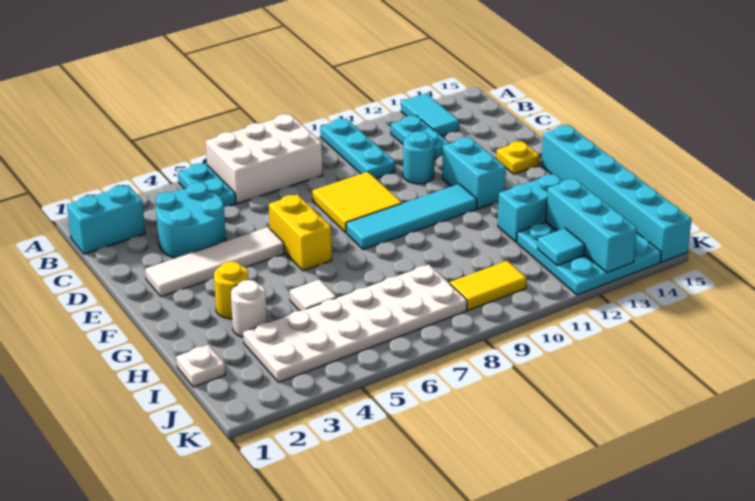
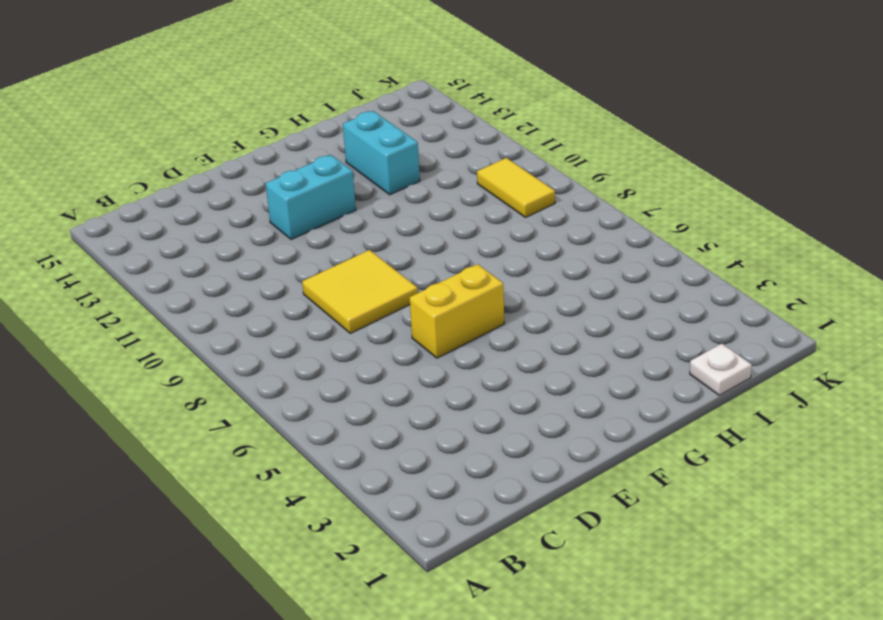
none -> cyan plate A5:B5 level 1
none -> white brick A6:B8 level 1
none -> cyan plate A10:C10 level 1

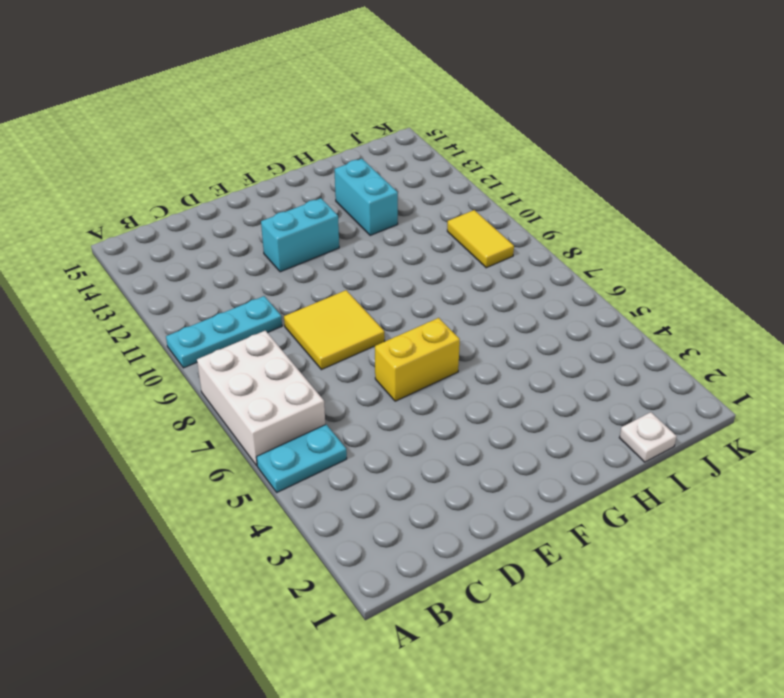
none -> cyan tile A13:B13 level 1
none -> cyan brick B1:B2 level 1
none -> cyan plate B12:C12 level 1

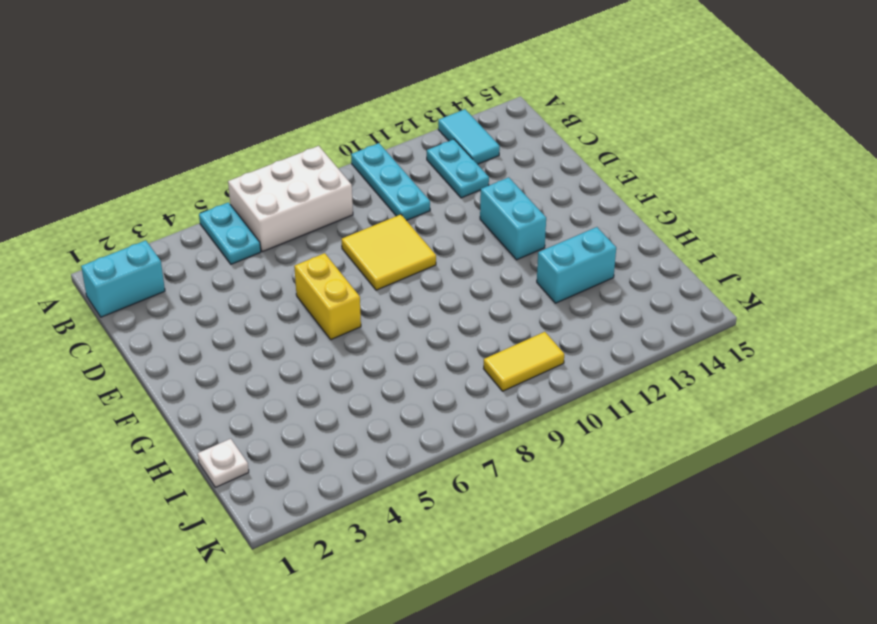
none -> cyan round brick C3:D4 level 1
none -> cyan round brick D11 level 1
none -> white tile E2:E5 level 1

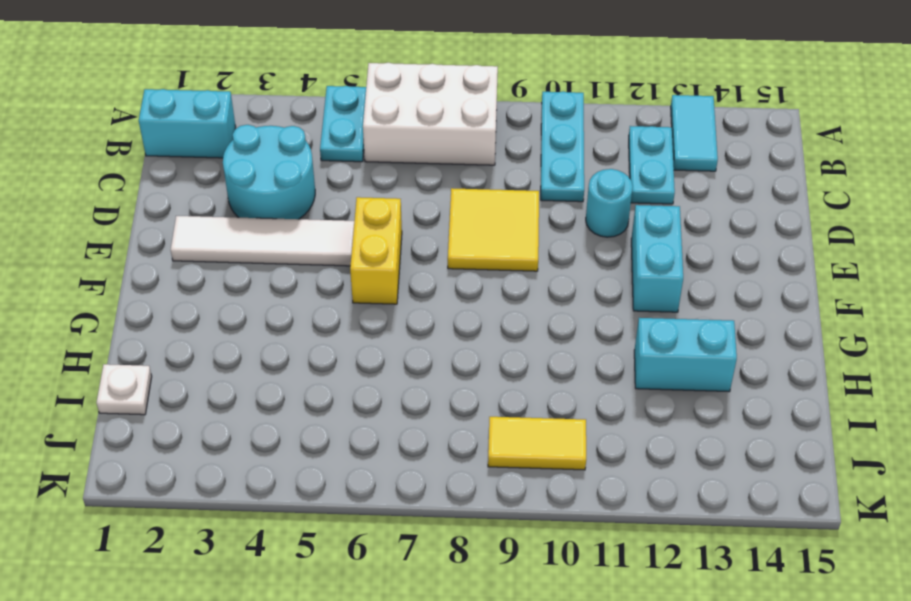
none -> yellow plate E14 level 1
none -> cyan tile F8:F11 level 1
none -> cyan brick F15:K15 level 1

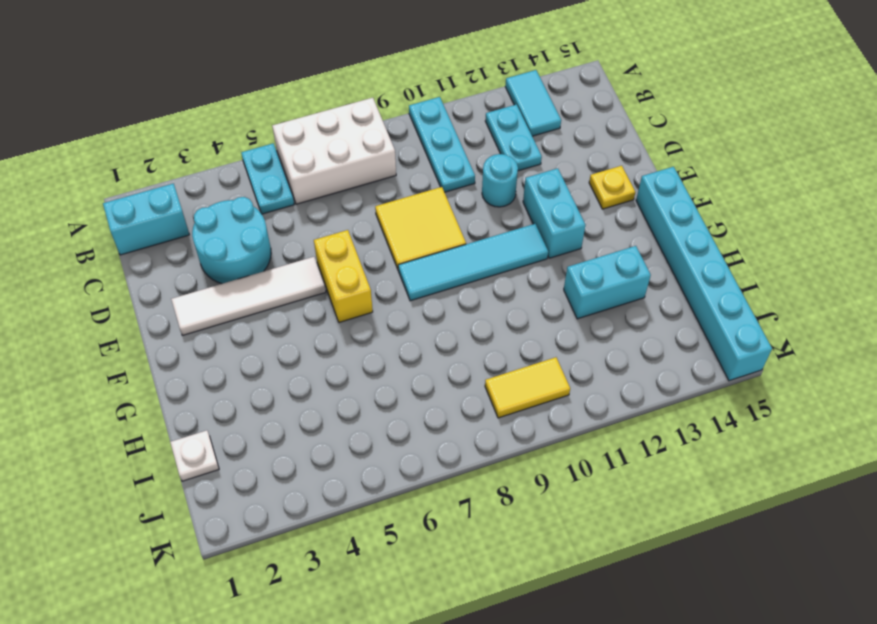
none -> yellow round brick G3 level 1
none -> white round brick H3 level 1
none -> white tile H5 level 1

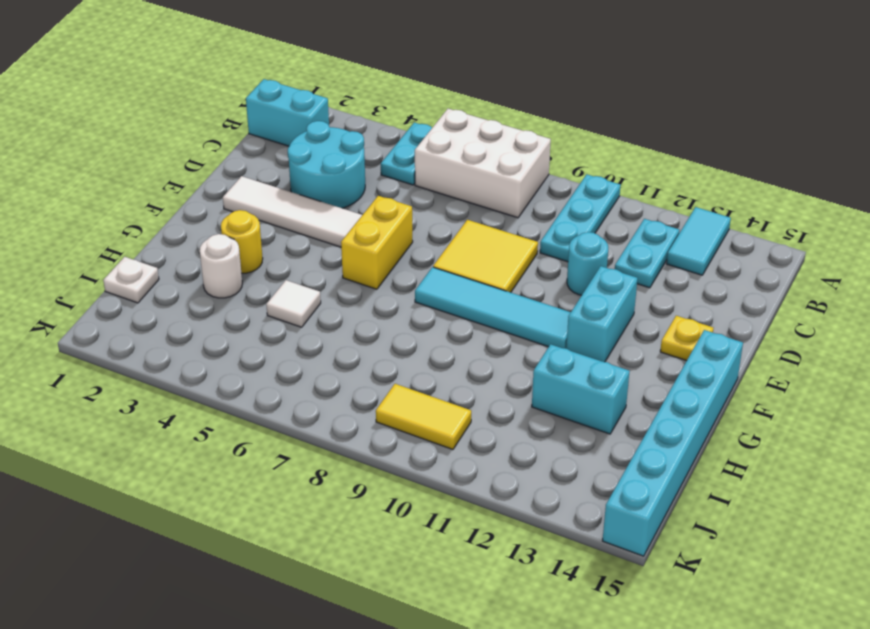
none -> white plate I3:J8 level 1
none -> cyan plate I12:K14 level 1
none -> cyan brick I13:K13 level 2

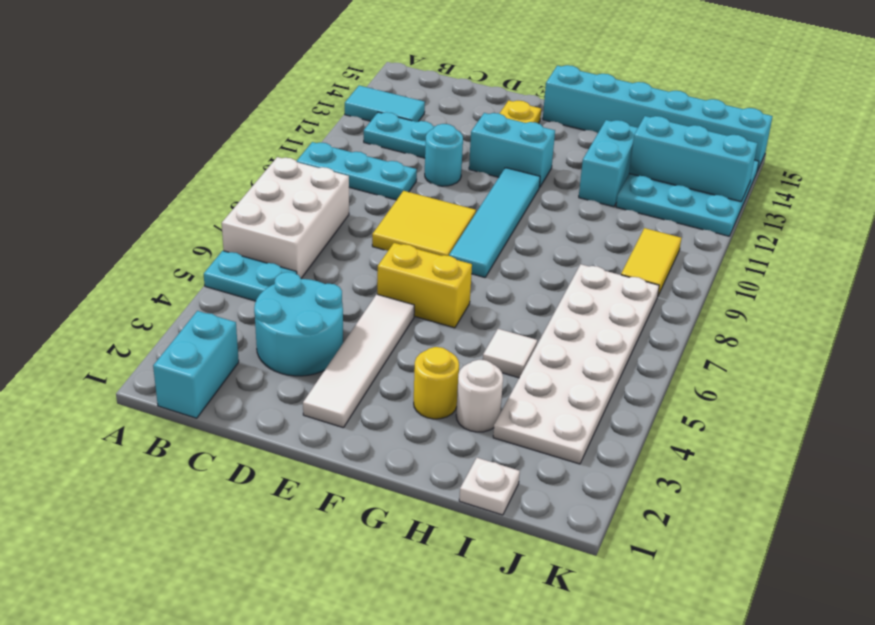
none -> cyan tile J12 level 2

